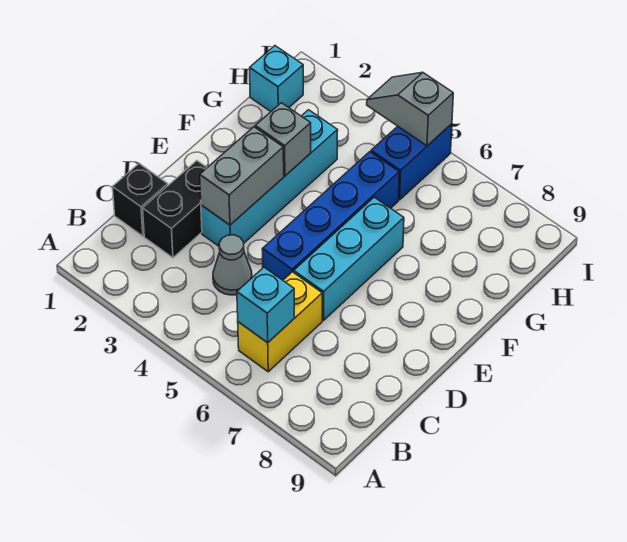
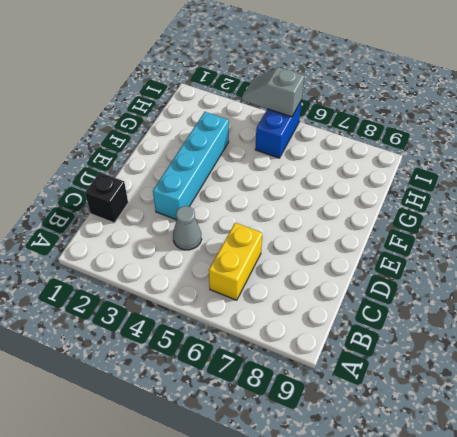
none -> black brick C2:D2 level 1
none -> blue brick D5:G5 level 1
none -> cyan brick D6:F6 level 1

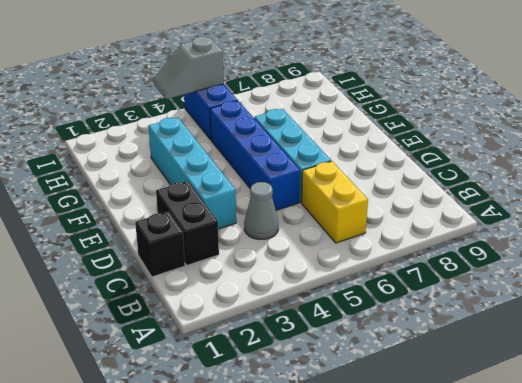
none -> cyan brick H1 level 1
none -> cyan brick B6 level 2
none -> grey brick D3:E3 level 2

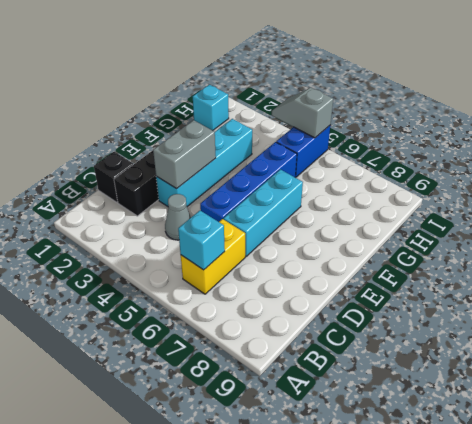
none -> grey brick F3 level 2

